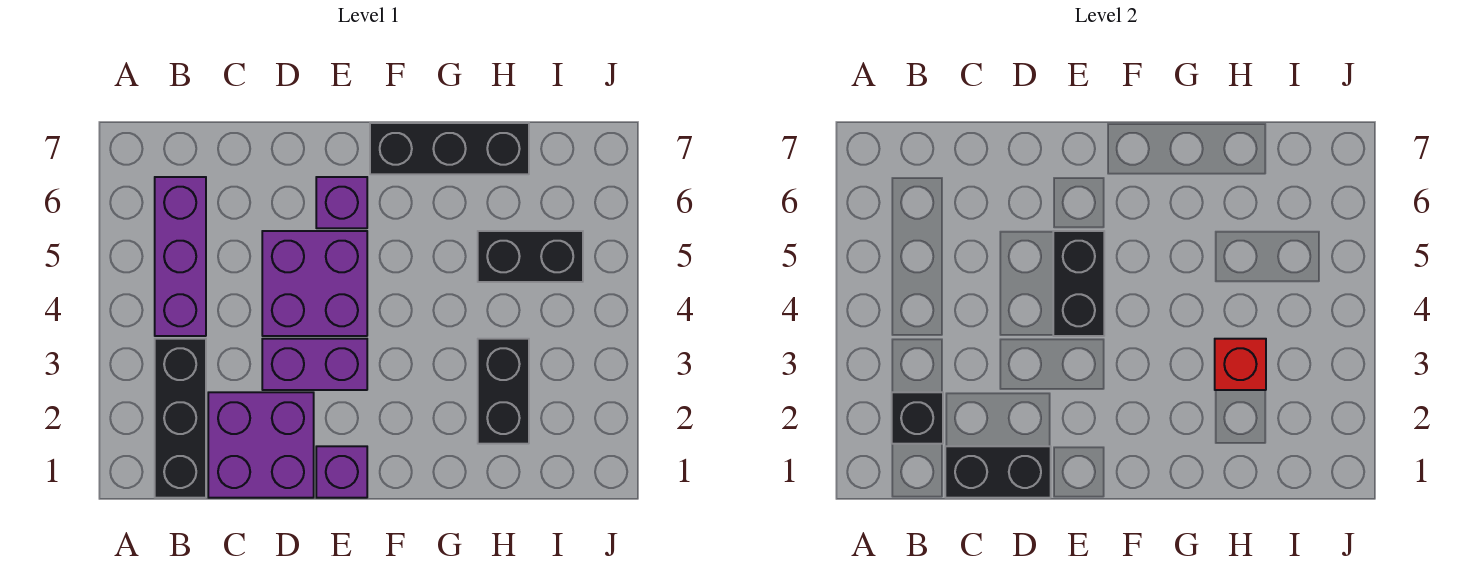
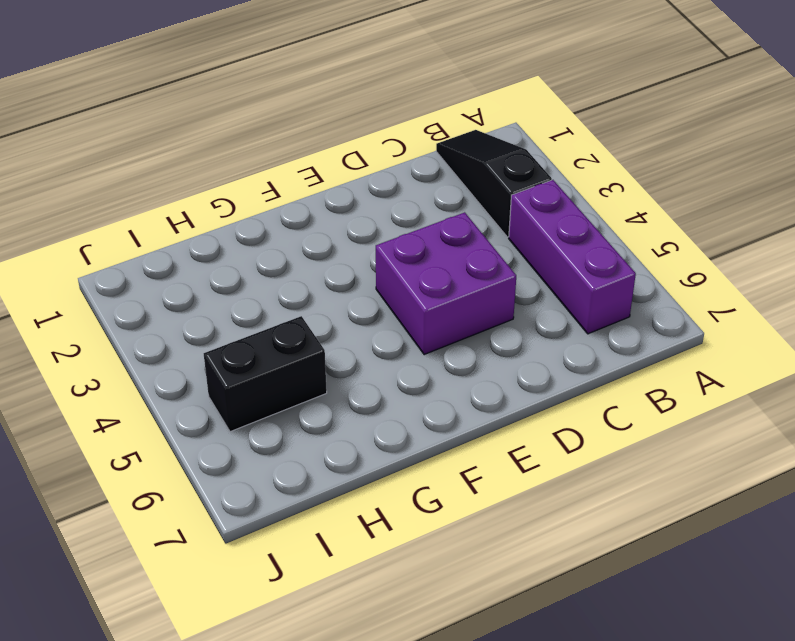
black slope B1:B3 level 1 top 3 -> black brick B1:B3 level 1
none -> purple brick C1:D2 level 1
none -> purple brick D3:E3 level 1
none -> purple brick E1 level 1

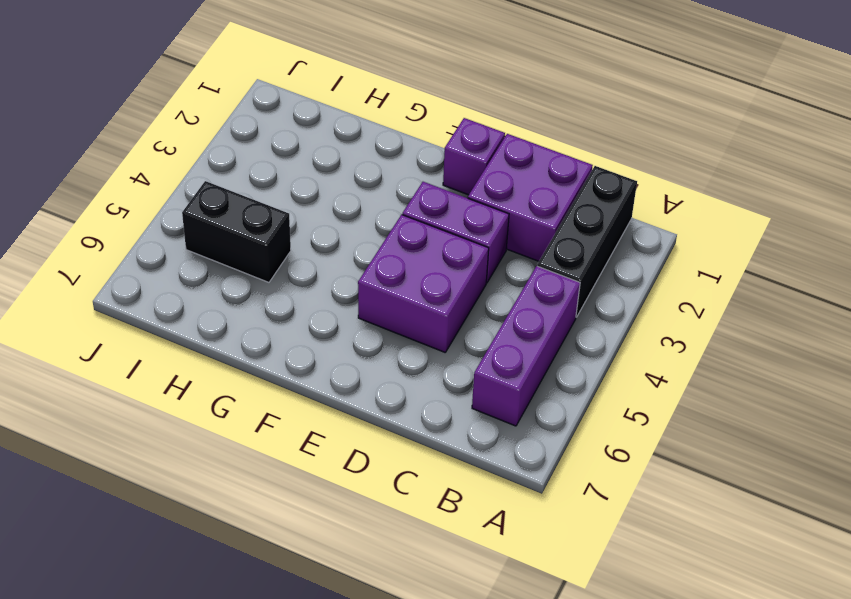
none -> purple brick E6 level 1
none -> black brick F7:H7 level 1
none -> black brick H2:H3 level 1

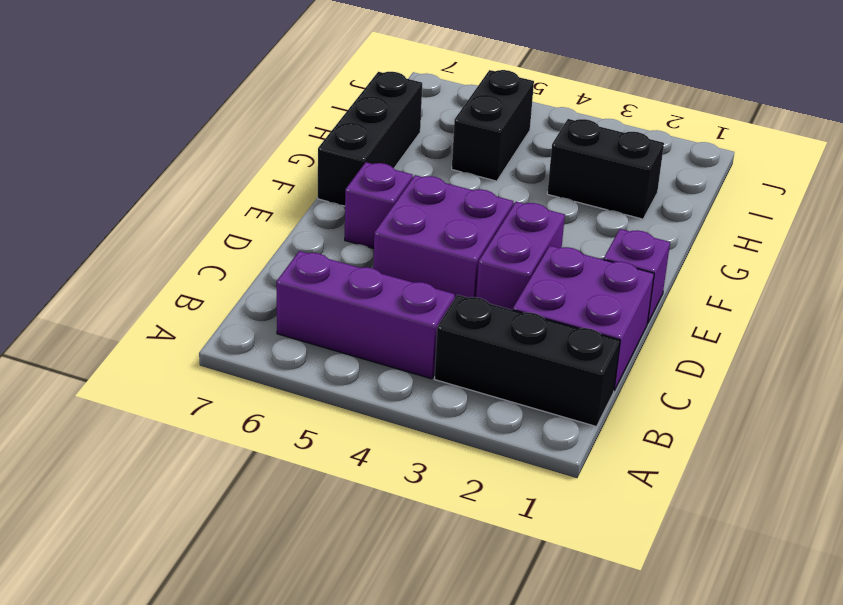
none -> black brick B2 level 2
none -> black brick C1:D1 level 2
none -> black brick E4:E5 level 2

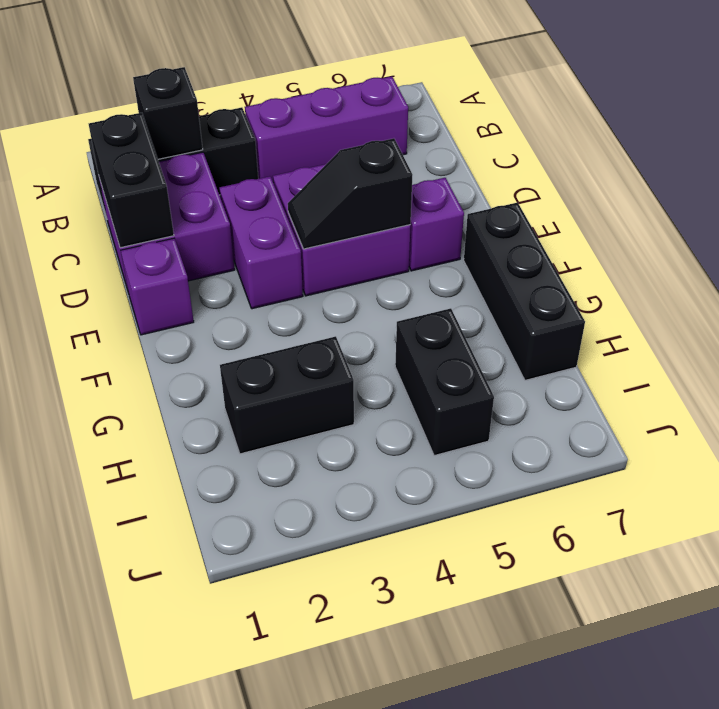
black slope E4:E5 level 2 top 5 -> black brick E4:E5 level 2
none -> red brick H3 level 2

